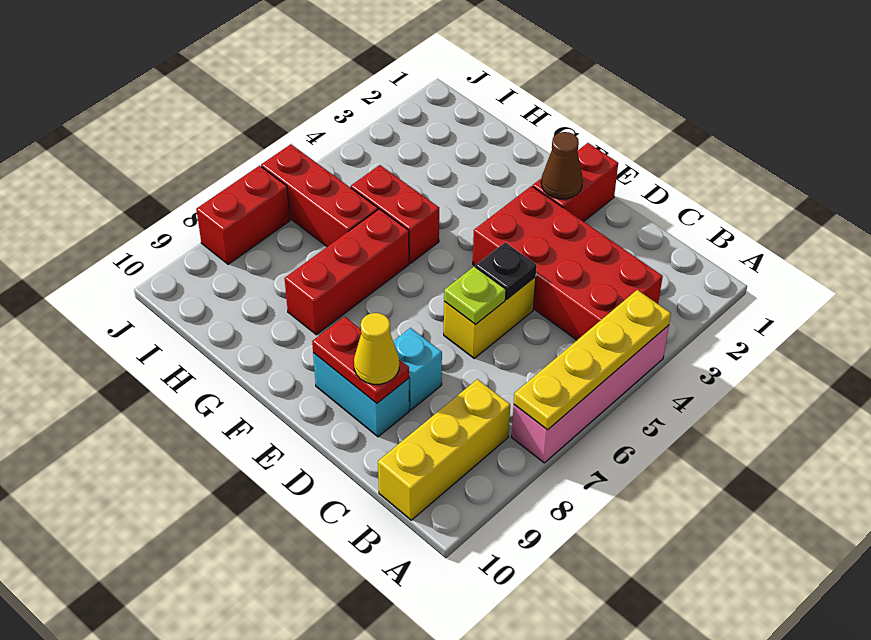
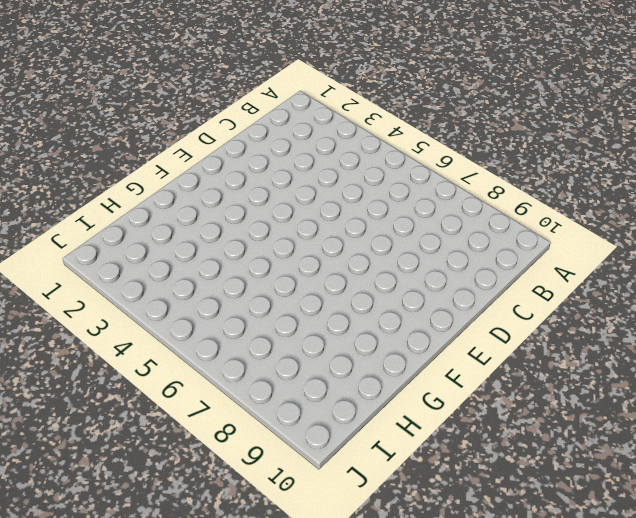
none -> pink brick A4:A7 level 1
none -> red brick B3:E4 level 1
none -> yellow brick B8:B10 level 1

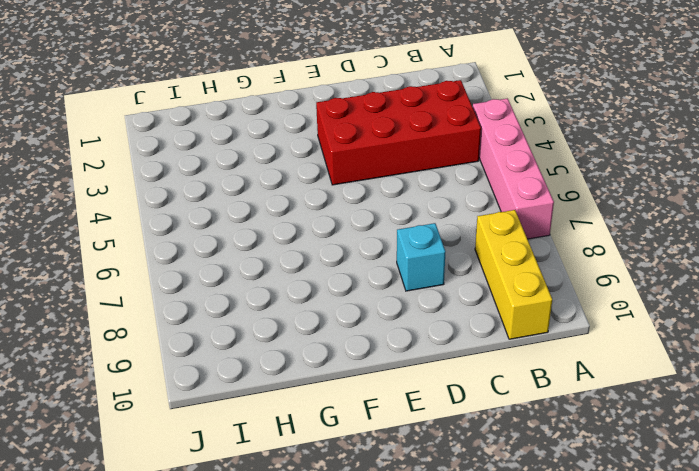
none -> yellow brick D5:D6 level 1
none -> cyan brick D9:E9 level 1
none -> red brick E1:E2 level 1

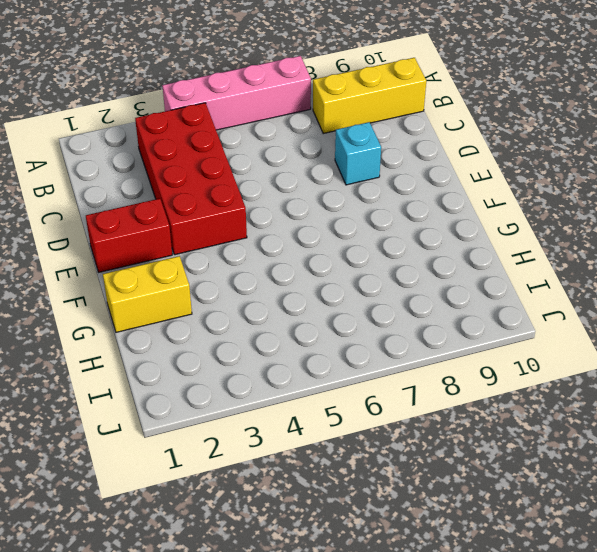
yellow brick G1:G2 level 1 -> yellow brick D5:D6 level 1
none -> cyan brick D9:E9 level 1
none -> red brick G5:H5 level 1
none -> red brick G6:G8 level 1

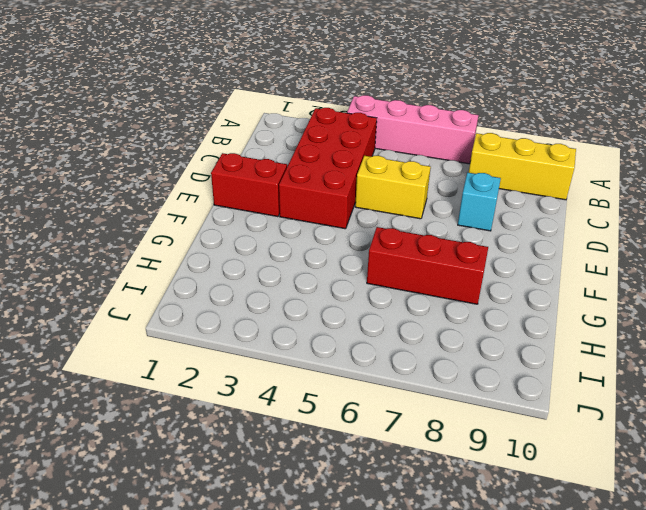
none -> cyan brick D9:E9 level 1
none -> red brick G5:H5 level 1
none -> red brick H6:J6 level 1

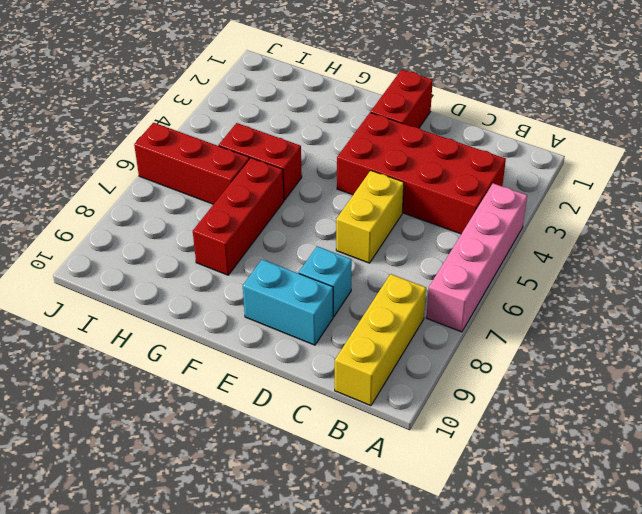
none -> red brick J7:J8 level 1
none -> yellow plate A4:A7 level 2
none -> black plate D5 level 2

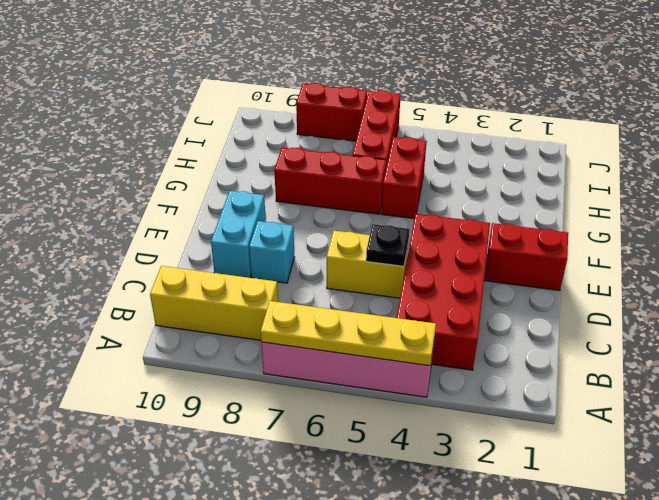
none -> lime plate D6 level 2
none -> red plate D9:E9 level 2
none -> brown cone E2 level 2

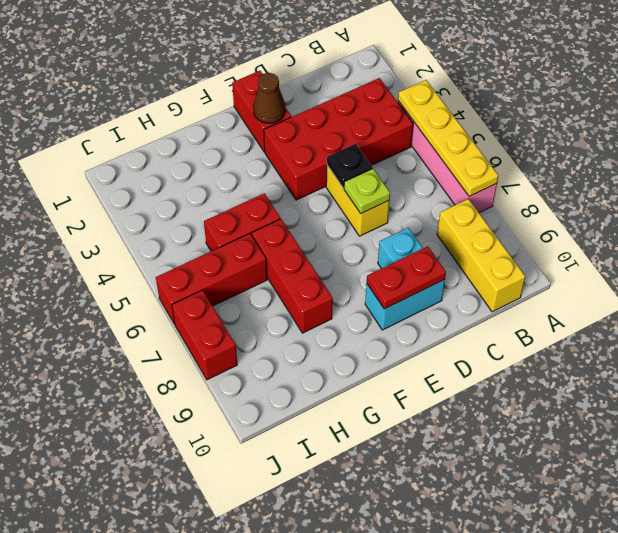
none -> yellow cone D9 level 3

